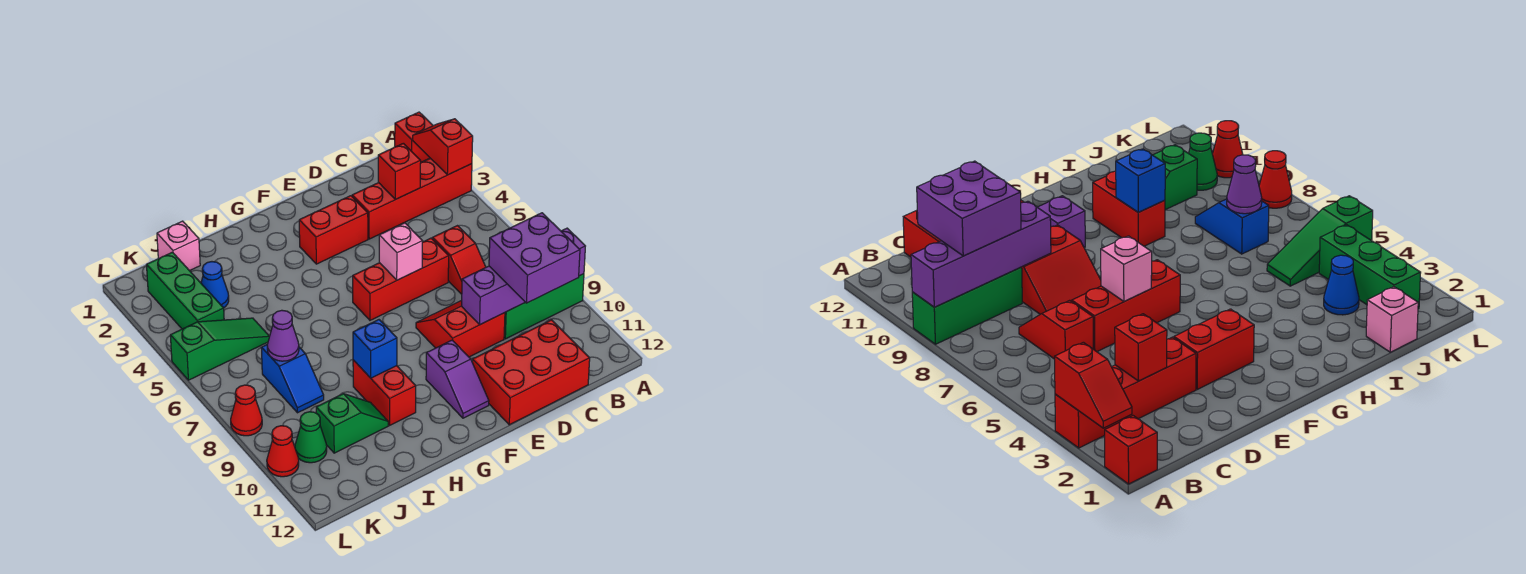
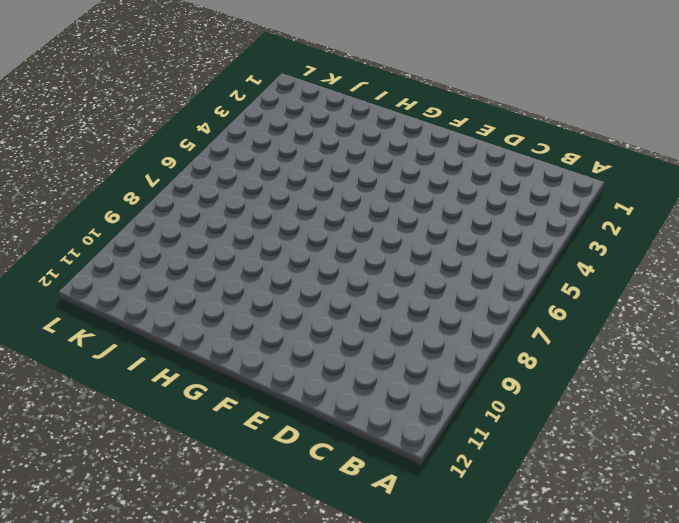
none -> red brick A1 level 1
none -> red brick A3:D3 level 1
none -> green brick A9:C9 level 1

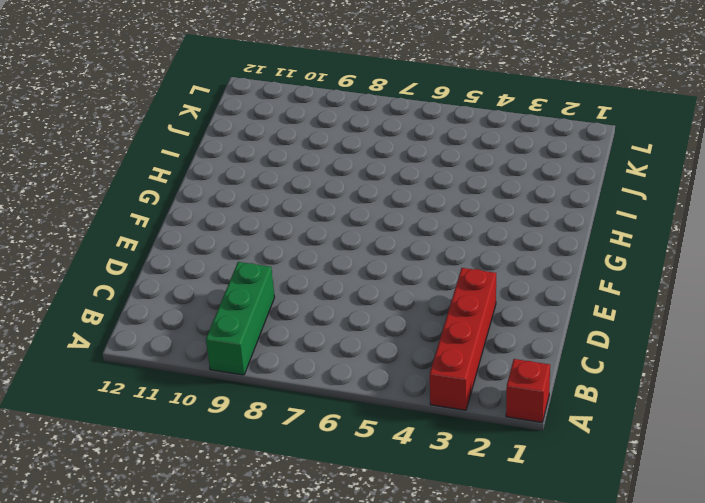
none -> red slope C6:C7 level 1 top 6
none -> red brick C11:E12 level 1
none -> red brick D6:F6 level 1

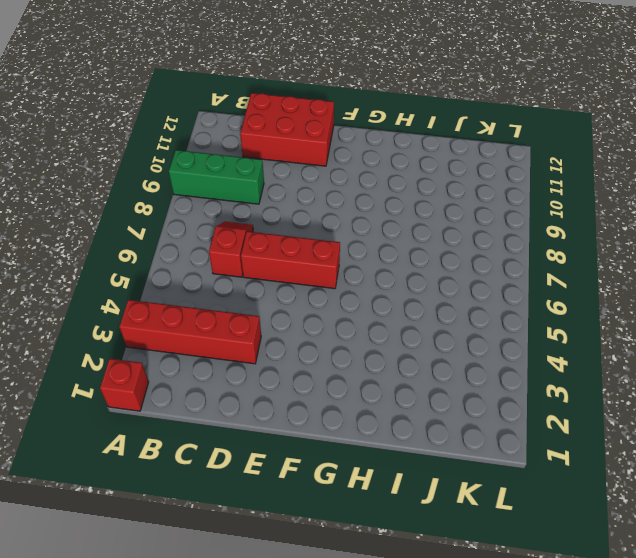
none -> red slope D8:E9 level 1 top 9
none -> red brick E3:F3 level 1
none -> purple slope F10:F11 level 1 top 10

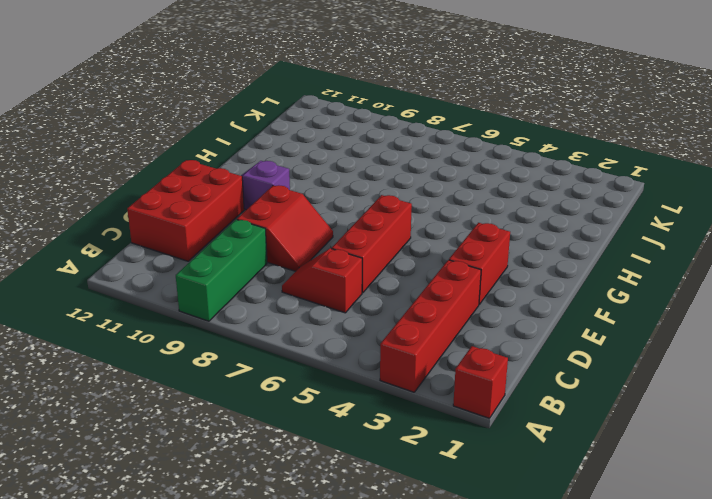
none -> red brick H9:H10 level 1
none -> green slope I10:J10 level 1 top J
none -> pink brick J1 level 1

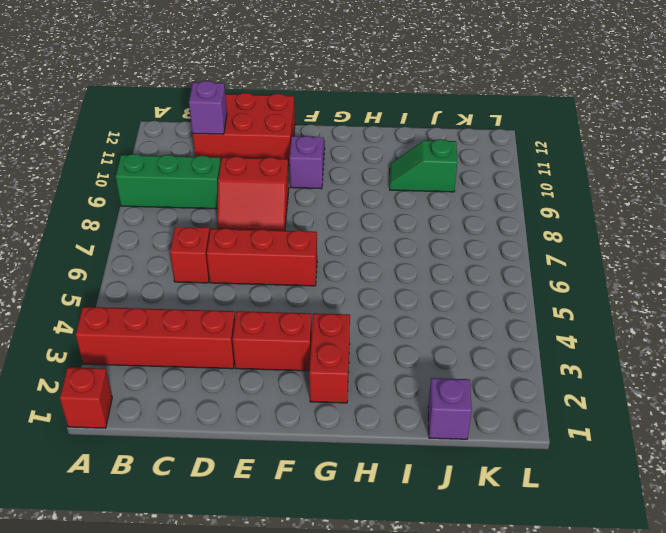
purple brick C11 level 2 -> none
red brick G2:G3 level 1 -> red brick H9:H10 level 1
purple brick J1 level 1 -> pink brick J1 level 1
none -> blue cone J3 level 1
none -> green slope J5:L5 level 1 top L
none -> blue slope J7:J8 level 1 top 7

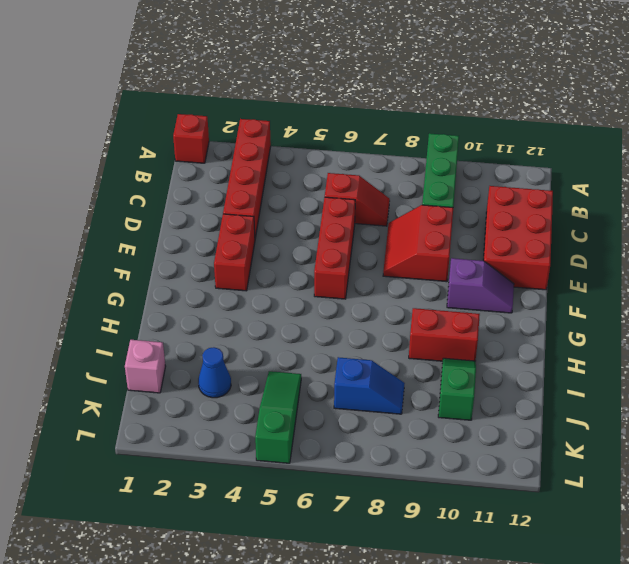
none -> green brick K2:K4 level 1
none -> green cone K10 level 1
none -> red cone L8 level 1

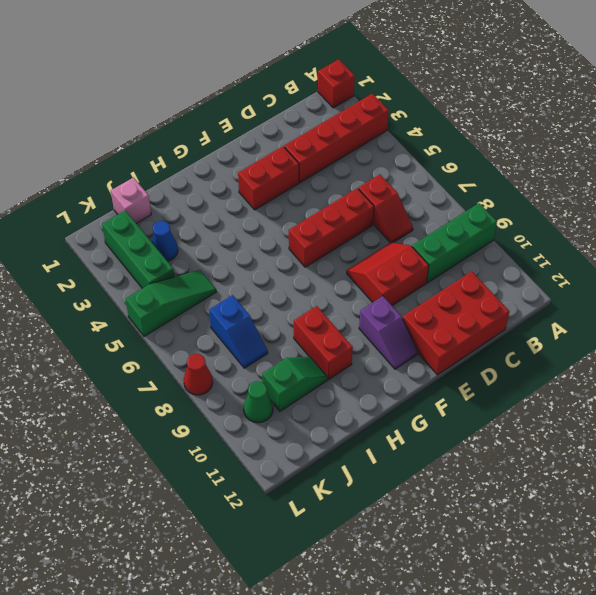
none -> red cone L10 level 1
none -> red slope A2:A3 level 2 top 3
none -> purple brick A9:D9 level 2

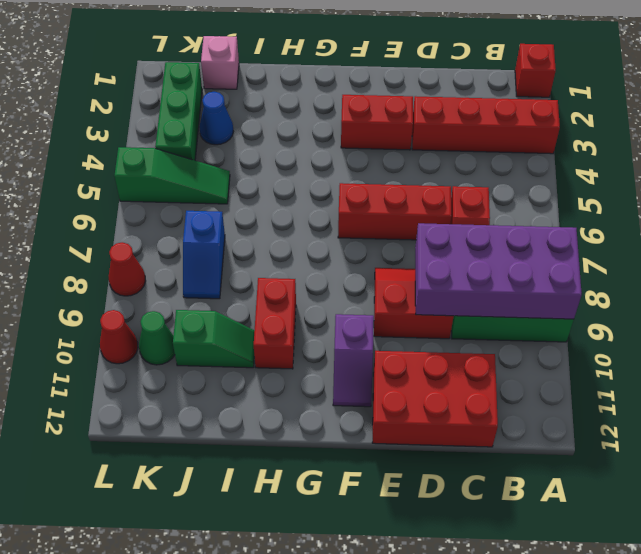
purple brick A8:D9 level 2 -> purple brick A9:D9 level 2
none -> red slope A2:A3 level 2 top 3
none -> red brick C3 level 2
none -> pink brick E6 level 2

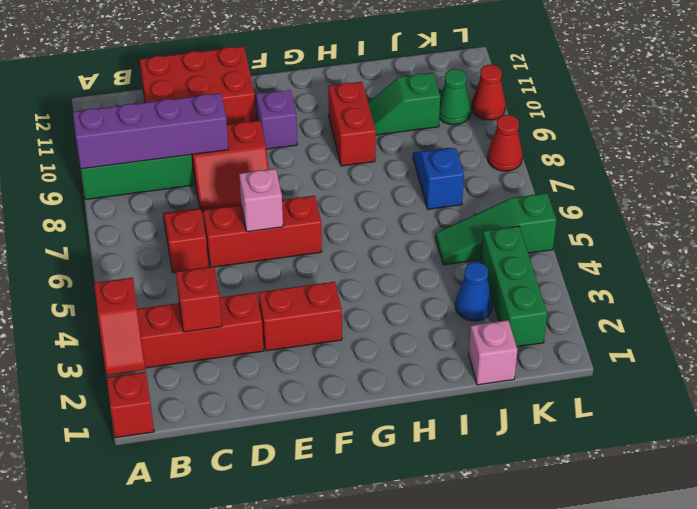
none -> blue brick H9 level 2
none -> purple cone J7 level 2
none -> purple brick B9:C10 level 3

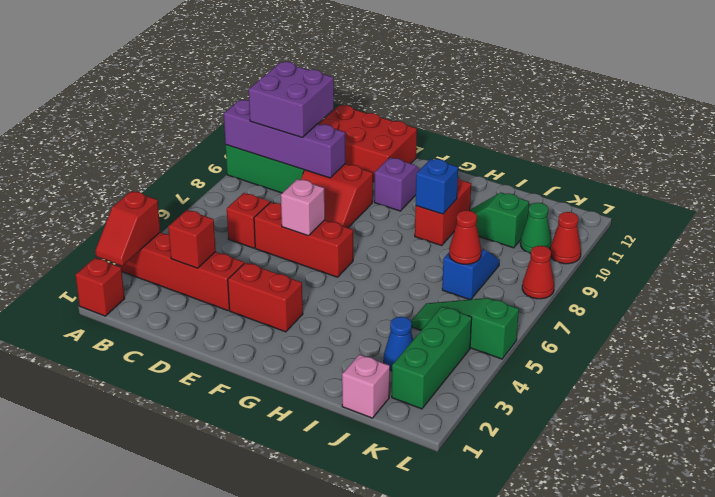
red cone J7 level 2 -> purple cone J7 level 2

